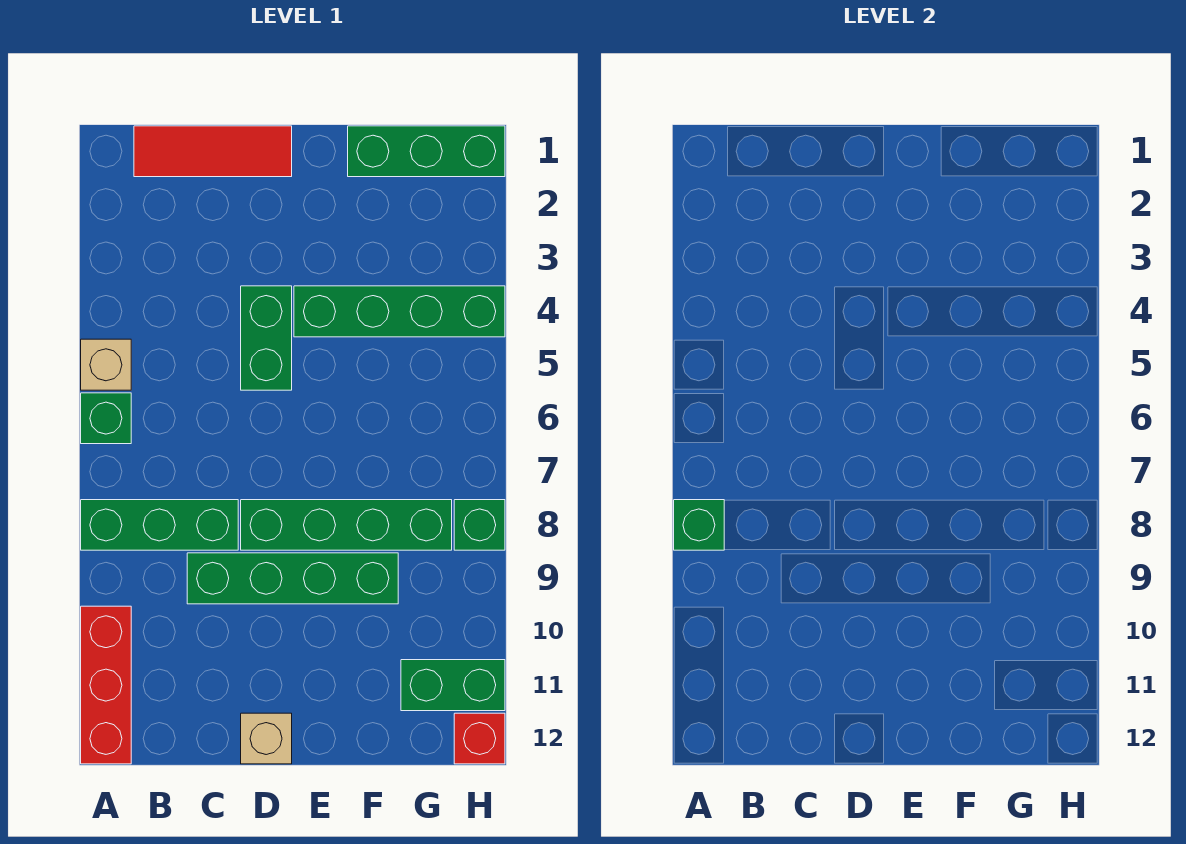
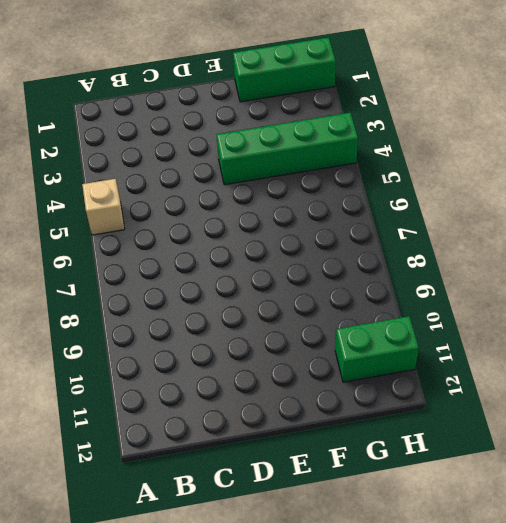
none -> green brick A6 level 1
none -> green brick A8:C8 level 1
none -> red brick A10:A12 level 1

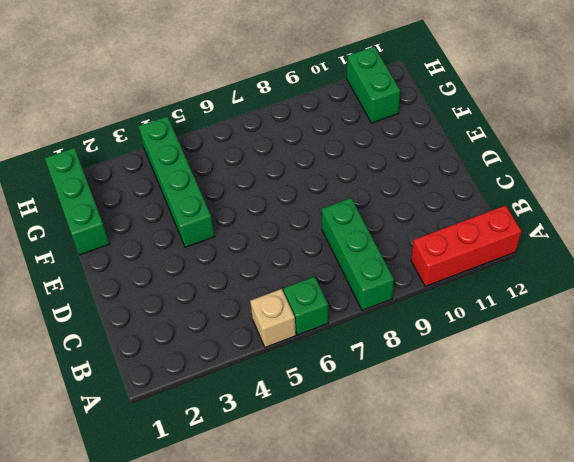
none -> red tile B1:D1 level 1
none -> green brick C9:F9 level 1
none -> green brick D4:D5 level 1

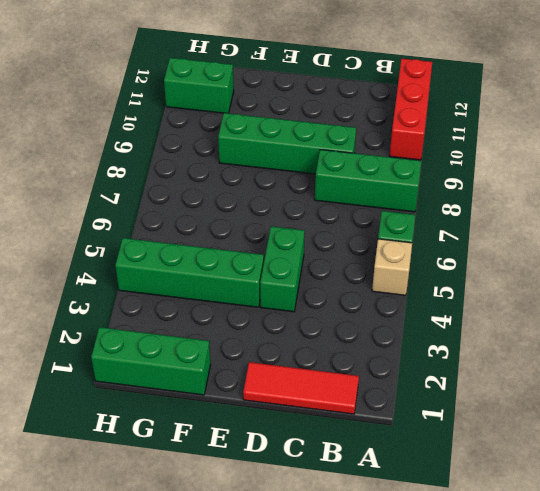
none -> green brick D8:G8 level 1
none -> tan brick D12 level 1
none -> green brick H8 level 1

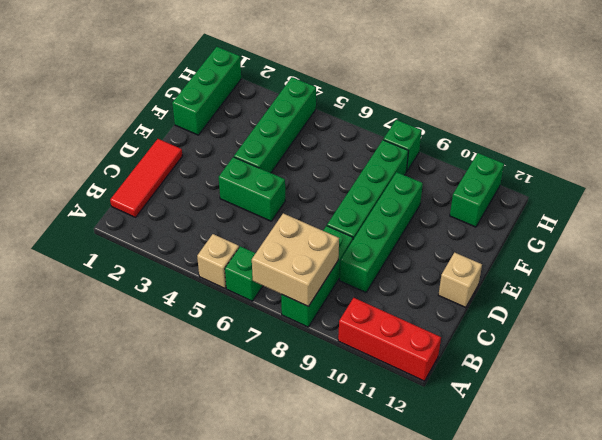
tan brick A7:B8 level 2 -> green brick A8 level 2
none -> red brick H12 level 1

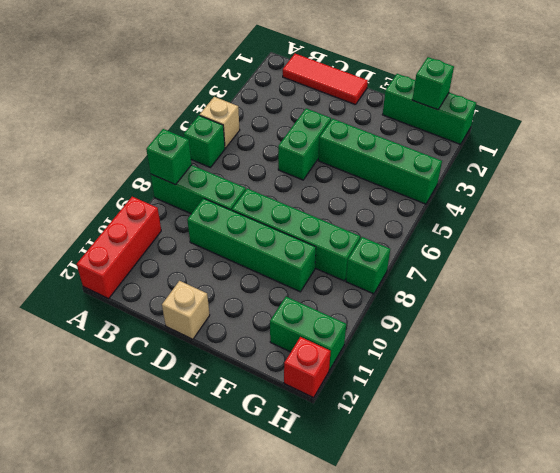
green brick G1 level 2 -> none

